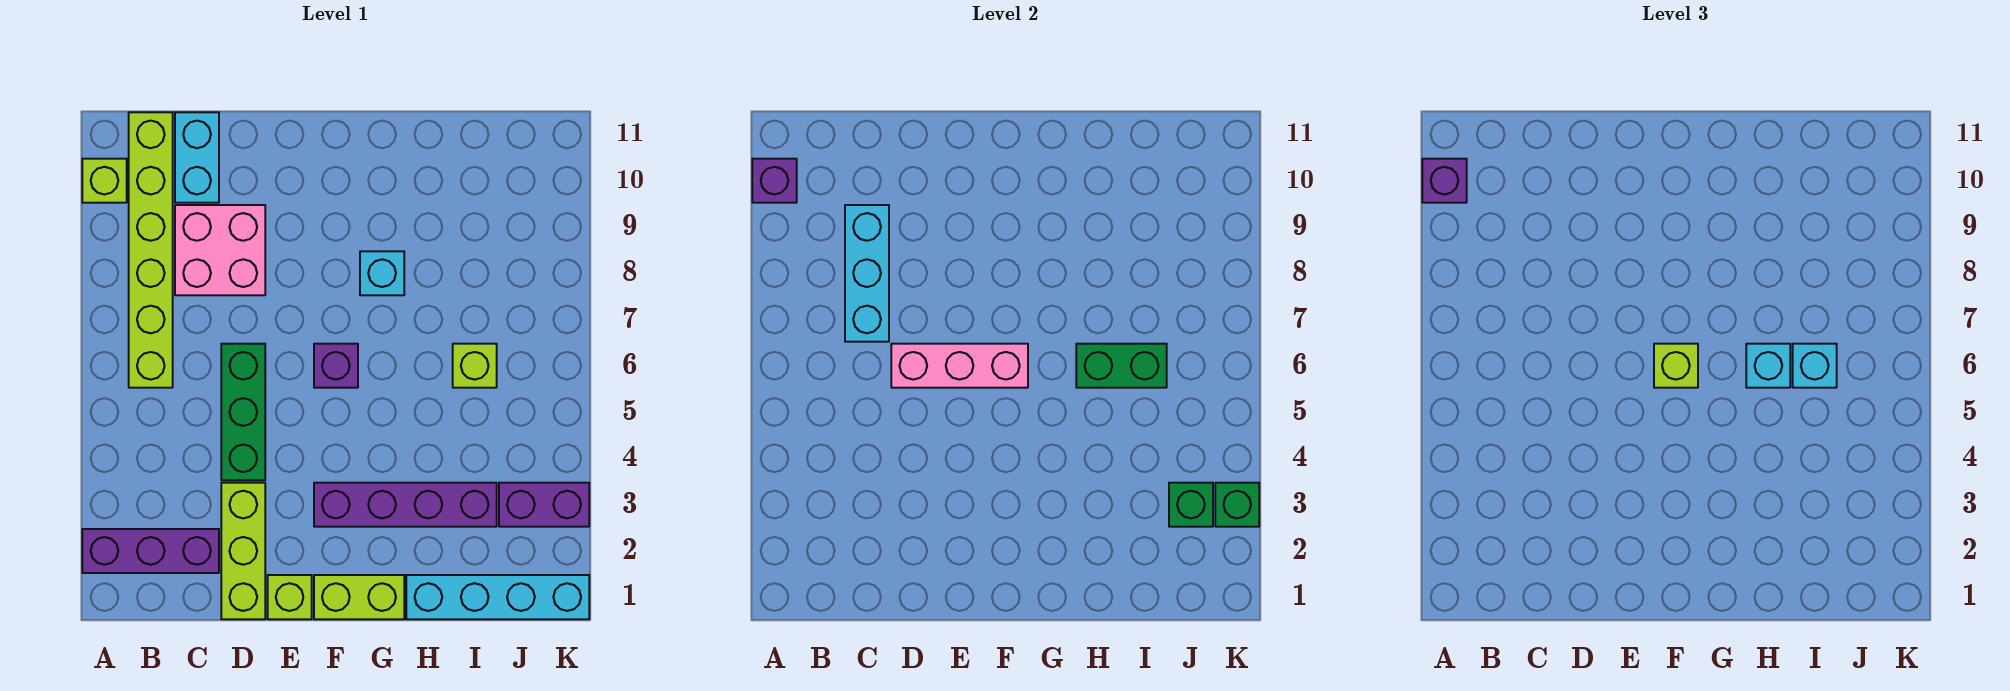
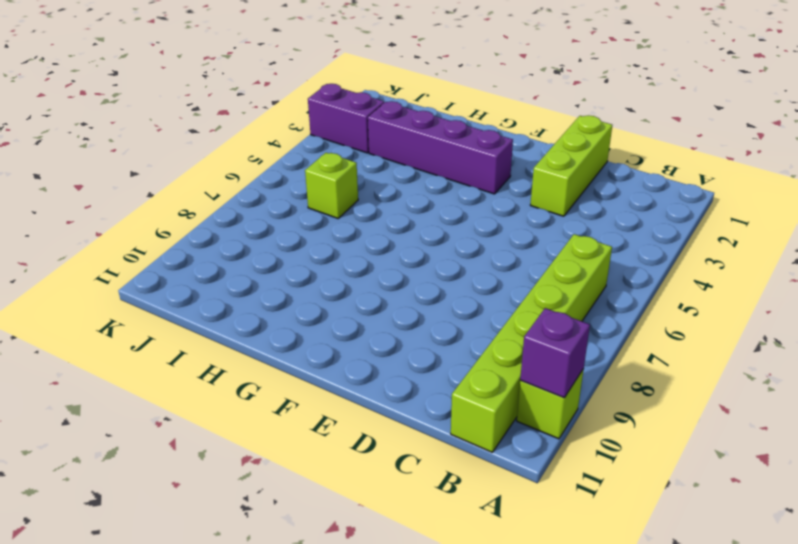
none -> purple brick A2:C2 level 1
none -> pink brick C8:D9 level 1
none -> cyan brick C10:C11 level 1

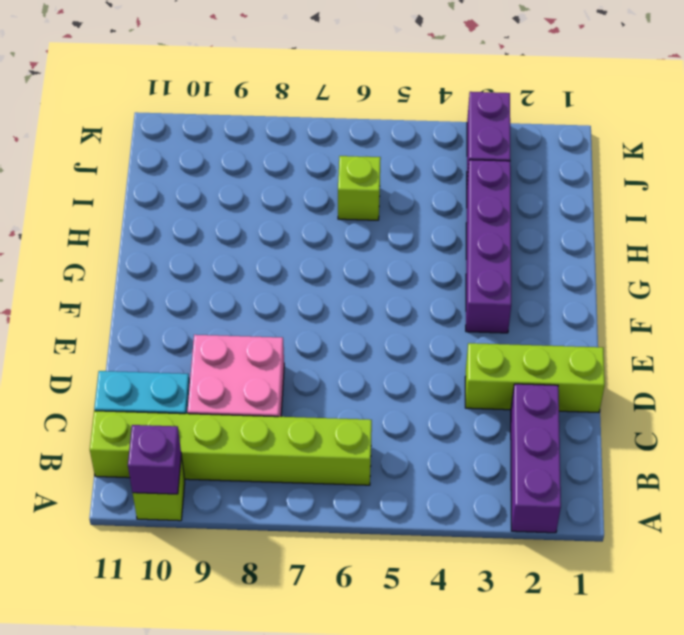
none -> green brick D4:D6 level 1
none -> lime brick E1 level 1
none -> lime brick F1:G1 level 1

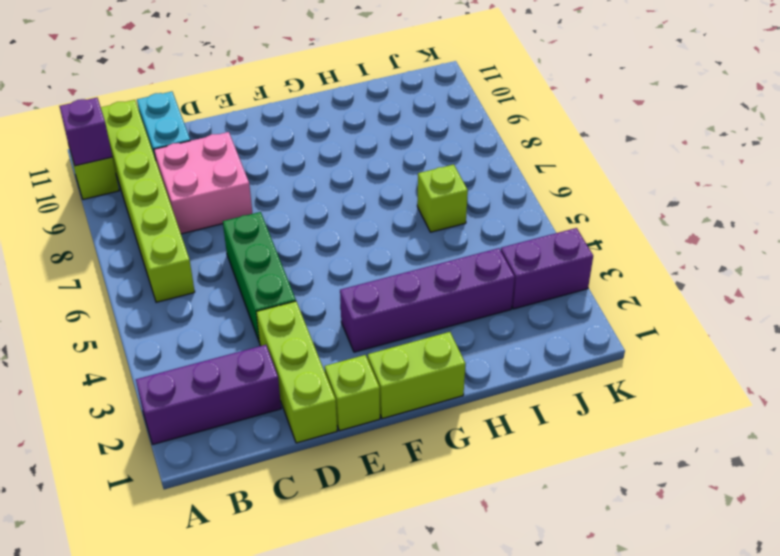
none -> purple brick F6 level 1
none -> cyan brick G8 level 1
none -> cyan brick H1:K1 level 1

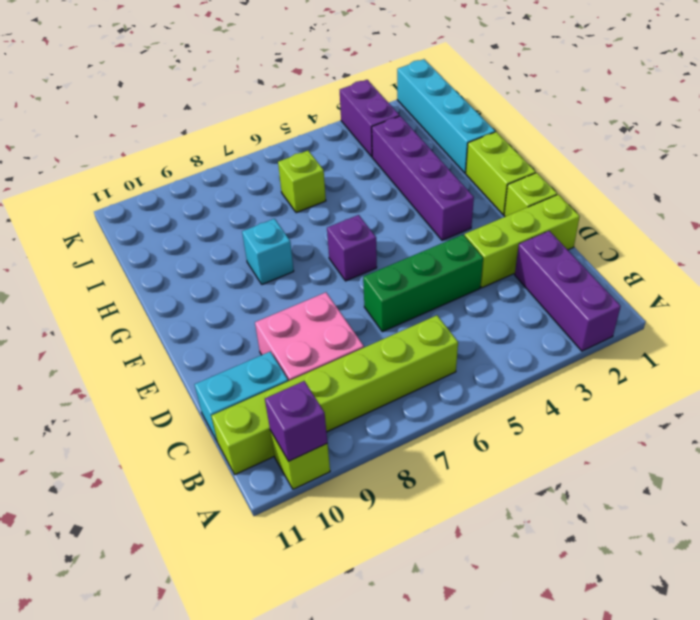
none -> cyan brick C7:C9 level 2
none -> pink brick D6:F6 level 2
none -> green brick H6:I6 level 2

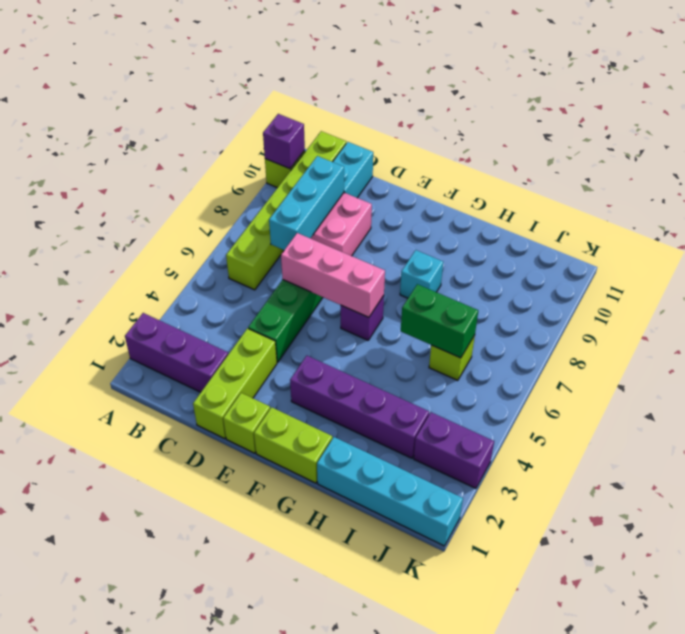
none -> green brick J3 level 2
none -> green brick K3 level 2
none -> purple brick A10 level 3

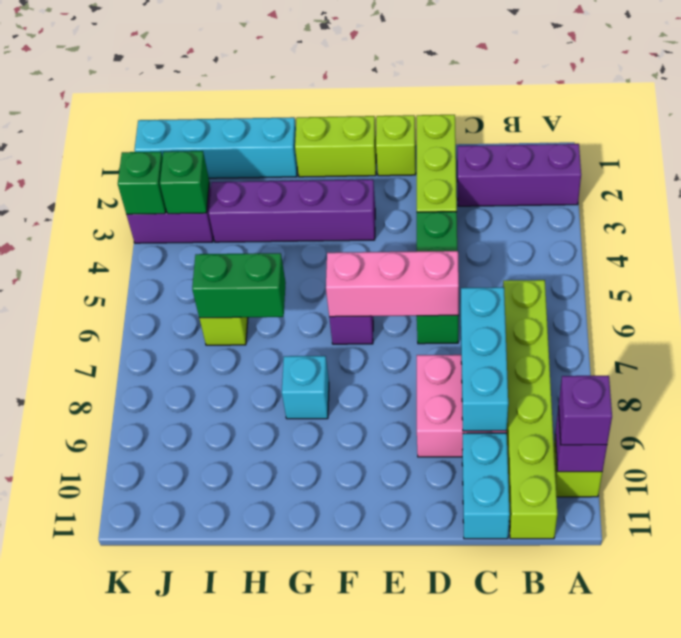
none -> lime brick F6 level 3
none -> cyan brick H6 level 3
none -> cyan brick I6 level 3

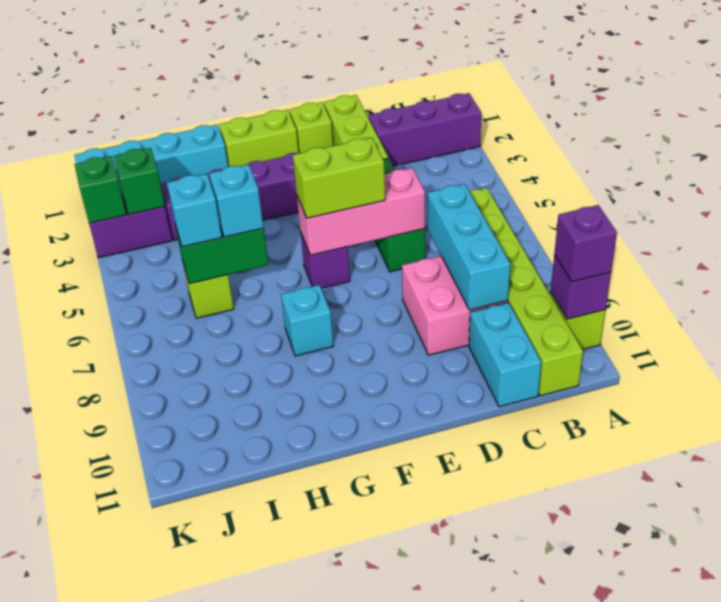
lime brick E6:F6 level 3 -> lime brick F6 level 3

